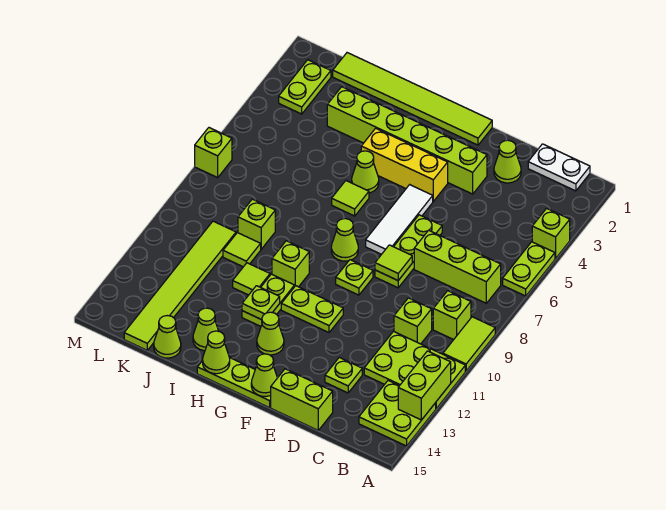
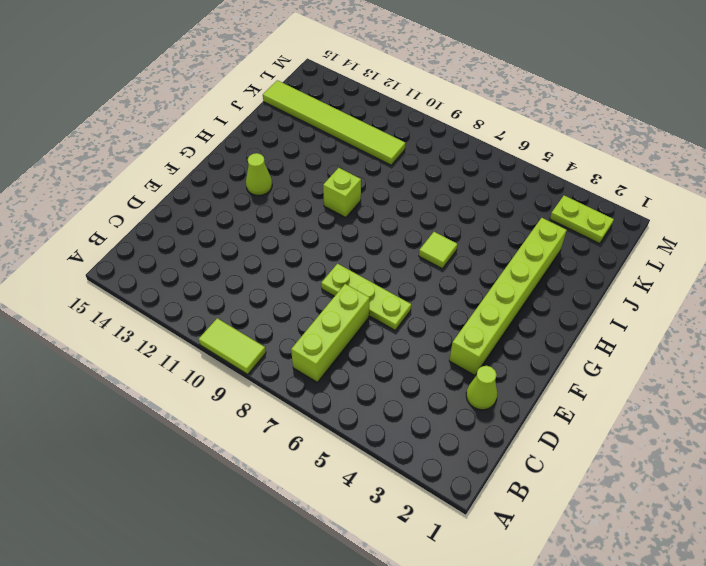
none -> lime brick A4 level 1
none -> lime plate A5:A6 level 1
none -> lime plate A11:C12 level 1
none -> lime plate A13:B14 level 1

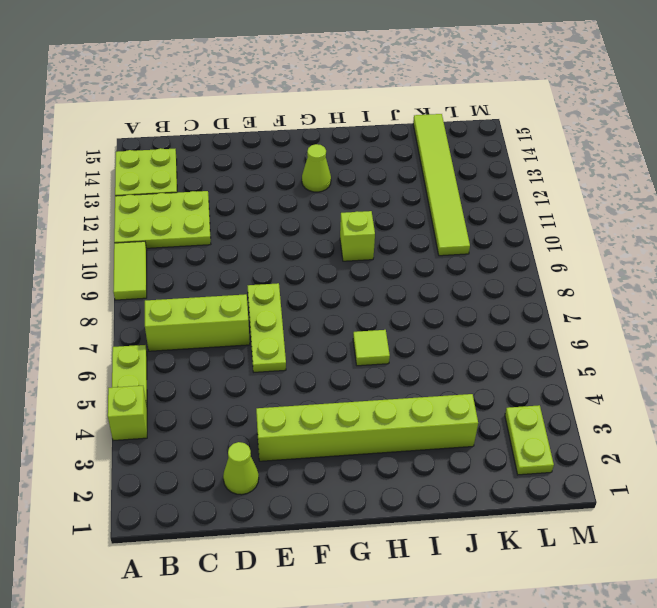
none -> white plate B1:C1 level 1
none -> lime brick B9 level 1
none -> lime brick C10 level 1
none -> lime plate D13 level 1

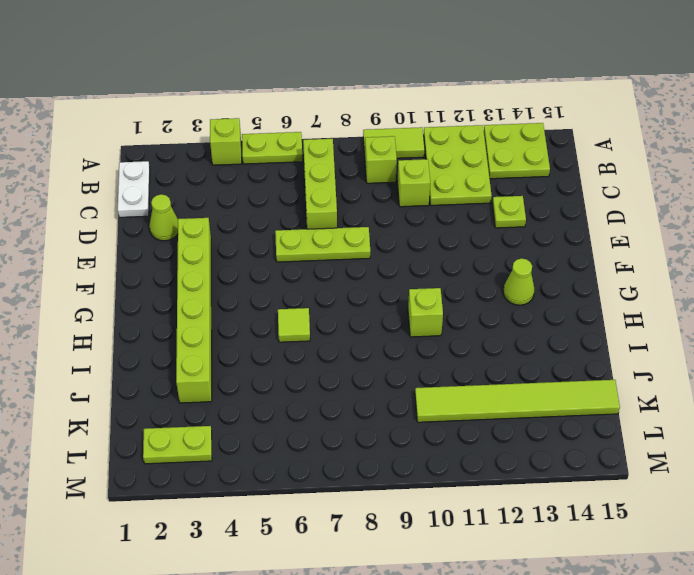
none -> lime brick D15:E15 level 1
none -> lime tile F1:K1 level 1
none -> yellow brick F4:H4 level 1
none -> white tile F5:F7 level 1

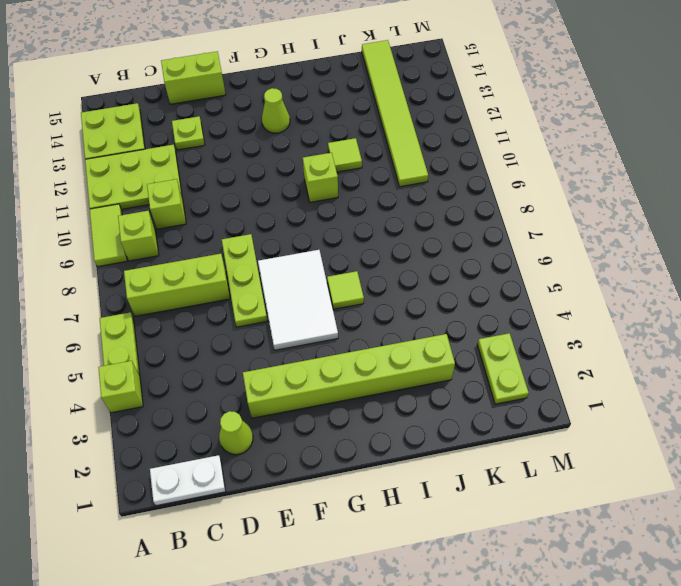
white tile F5:G7 level 1 -> white tile F5:F7 level 1
none -> lime tile F1:K1 level 1
none -> yellow brick F4:H4 level 1
none -> lime plate F9 level 1
none -> lime plate F11:G11 level 1

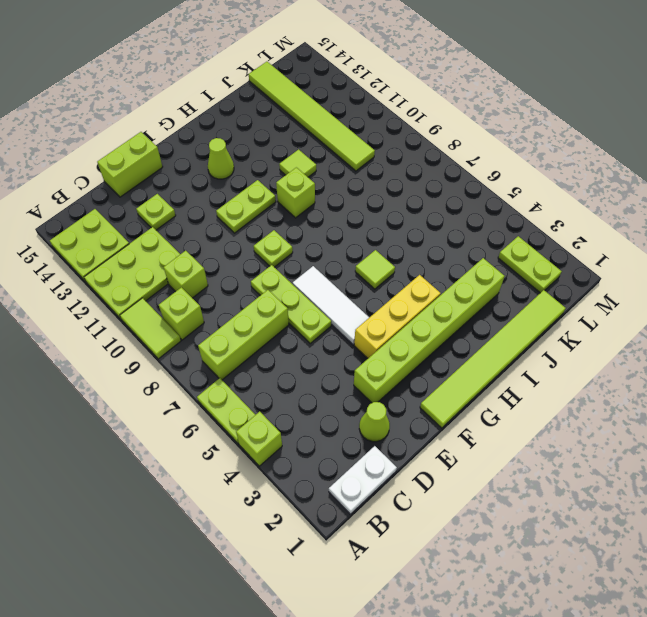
none -> lime plate F15:H15 level 1
none -> lime cone G8 level 1
none -> lime cone H5 level 1
none -> lime plate H11:H12 level 1

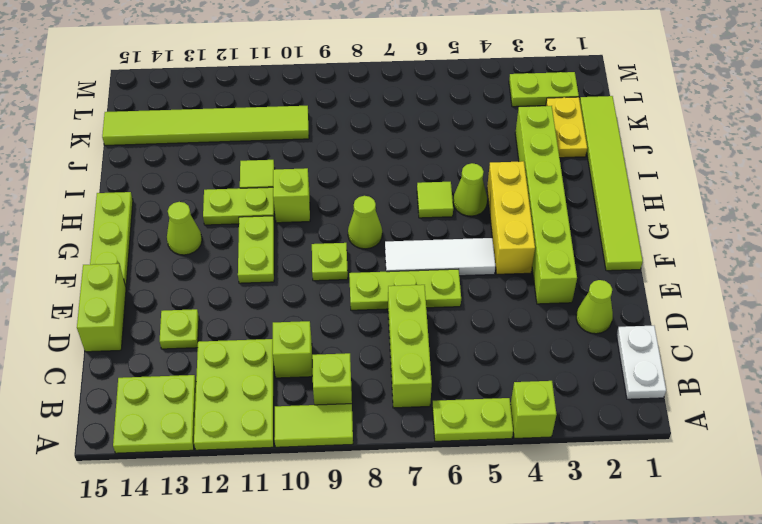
yellow plate J2:K2 level 1 -> none
none -> lime cone I14 level 1
none -> lime brick J9 level 1
none -> lime tile J10 level 1
none -> lime cone J15 level 1

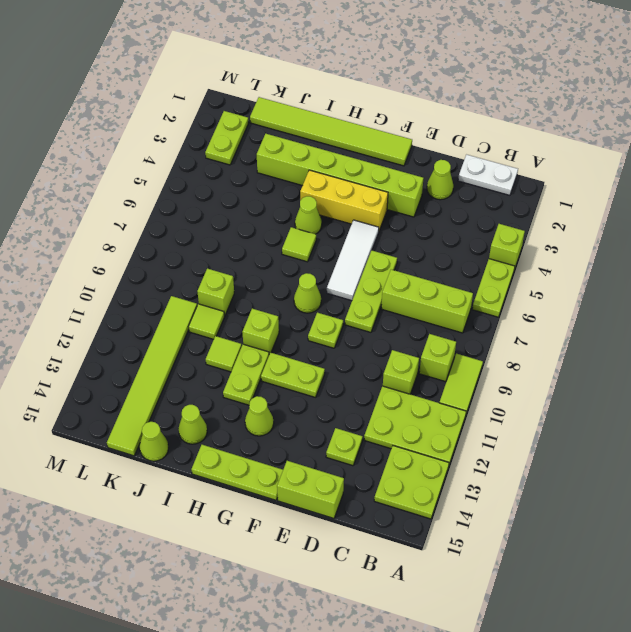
none -> lime brick M7 level 1
none -> lime brick A12:A13 level 2
none -> lime tile E8 level 2
none -> lime cone F15 level 2

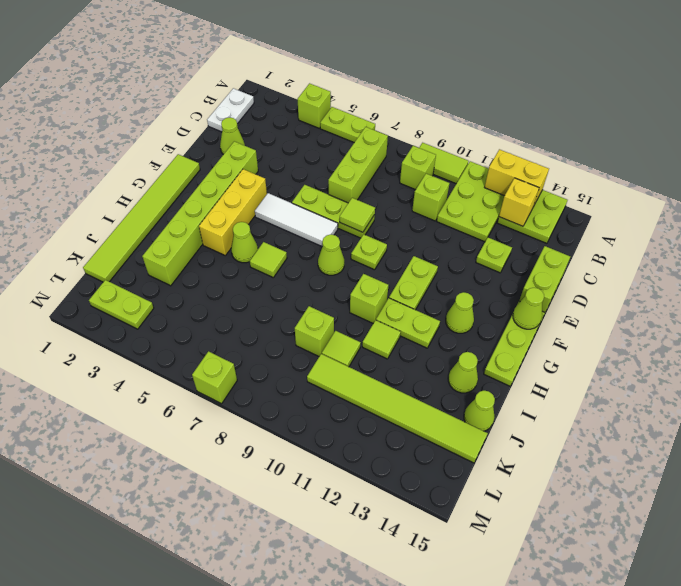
yellow brick A12:A13 level 2 -> lime brick A12:A13 level 2
yellow brick B13 level 2 -> none
none -> lime plate H12 level 2
none -> lime cone H15 level 2

